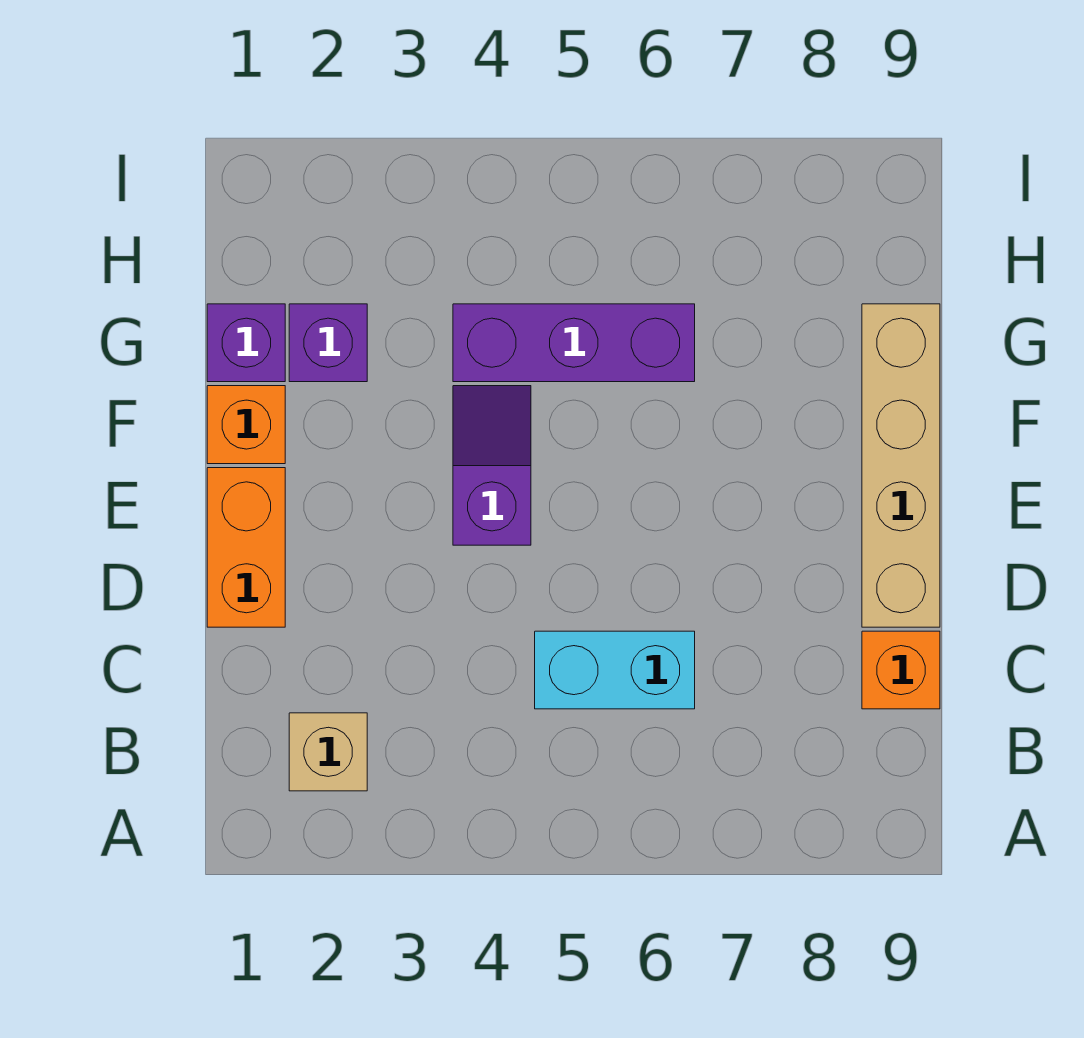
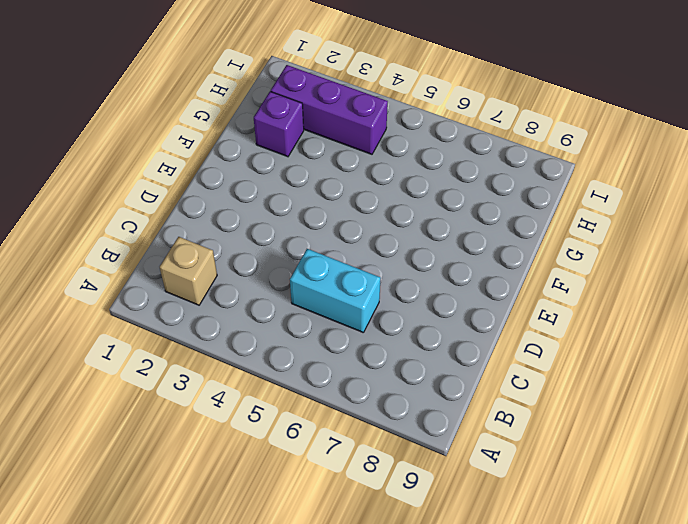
purple brick H2:H4 level 1 -> purple brick G4:G6 level 1
none -> orange brick C9 level 1
none -> orange brick D1:E1 level 1

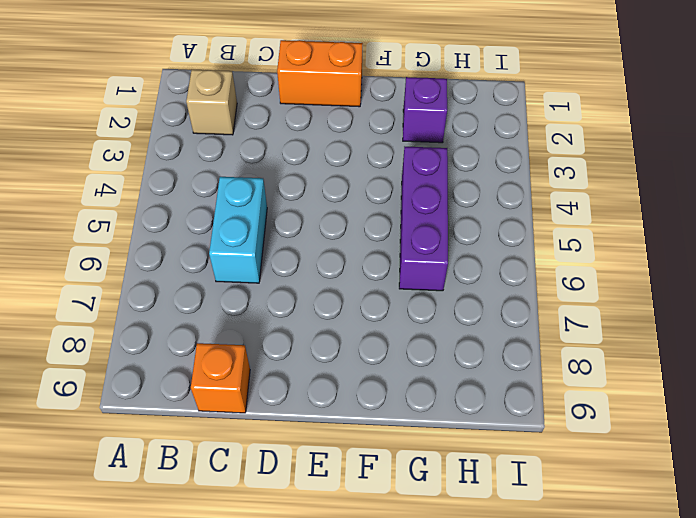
none -> tan brick D9:G9 level 1
none -> purple slope E4:F4 level 1 top E

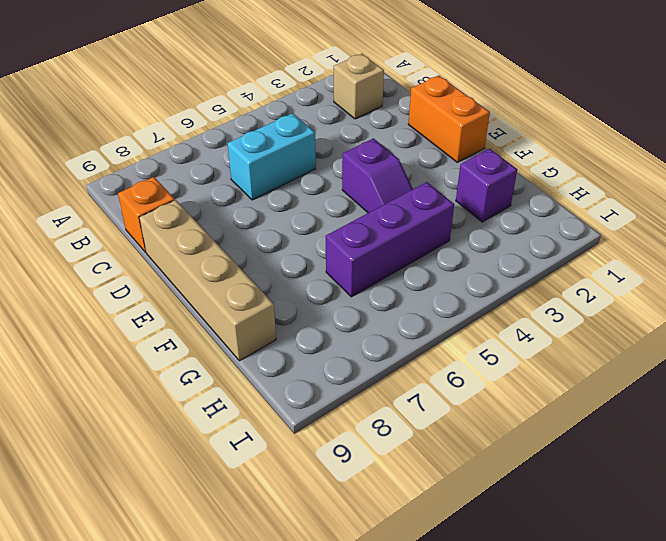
none -> orange brick F1 level 1
none -> purple brick G1 level 1

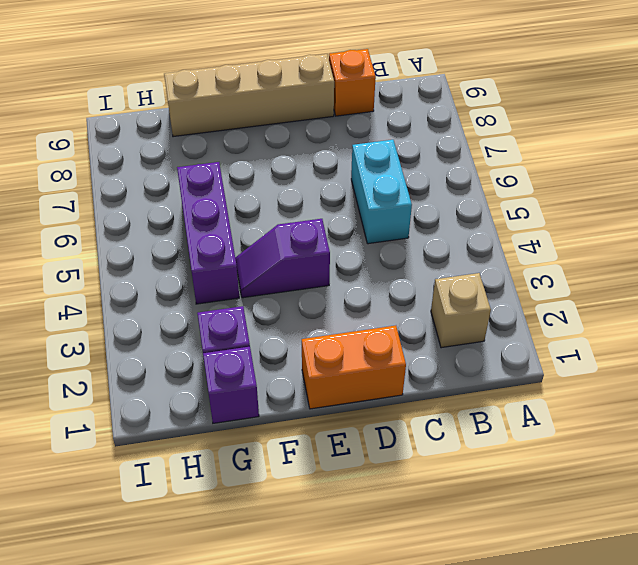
none -> orange brick F1 level 1

